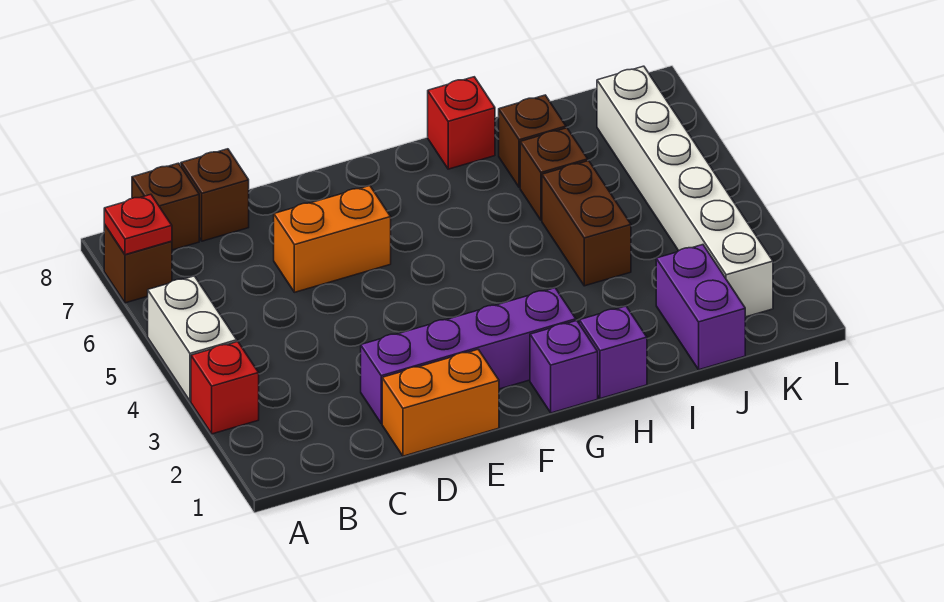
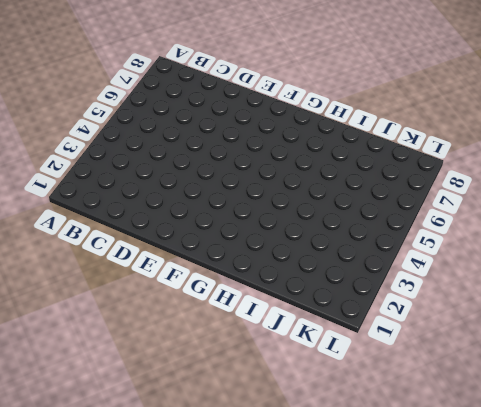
none -> red brick A3 level 1
none -> white brick A4:A5 level 1
none -> brown brick A7 level 1

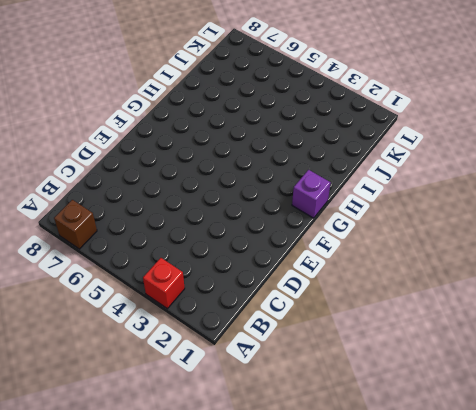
none -> white brick A4:A5 level 1
none -> brown brick B8 level 1
none -> brown brick C8 level 1

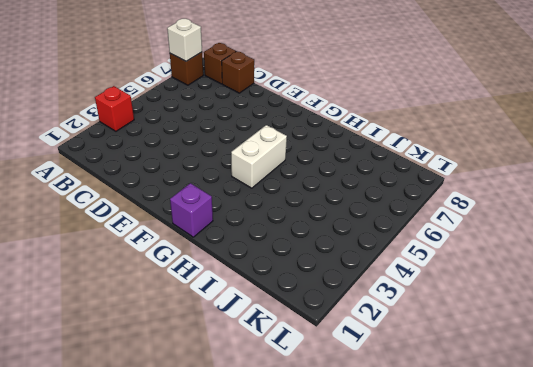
white brick A7 level 2 -> red plate A7 level 2
white brick G4:G5 level 1 -> white brick A4:A5 level 1
none -> orange brick D1:E1 level 1
none -> purple brick D2:G2 level 1
none -> orange brick D6:E6 level 1

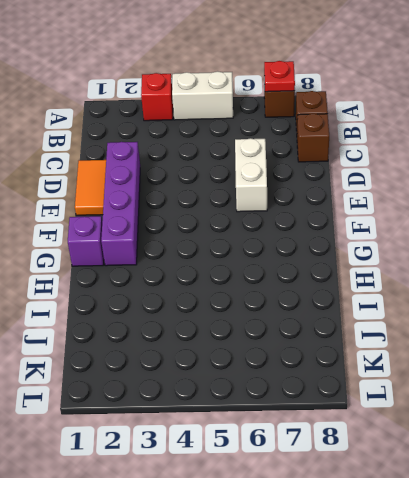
orange tile D1:E1 level 1 -> orange brick D1:E1 level 1
white brick D6:E6 level 1 -> orange brick D6:E6 level 1
none -> purple brick H1 level 1
none -> red brick H8 level 1
none -> brown brick I4:I5 level 1

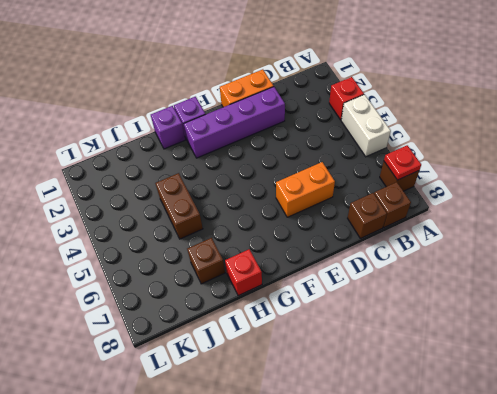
none -> brown brick I6 level 1
none -> purple brick J1:J2 level 1
none -> white brick K2:K7 level 1

